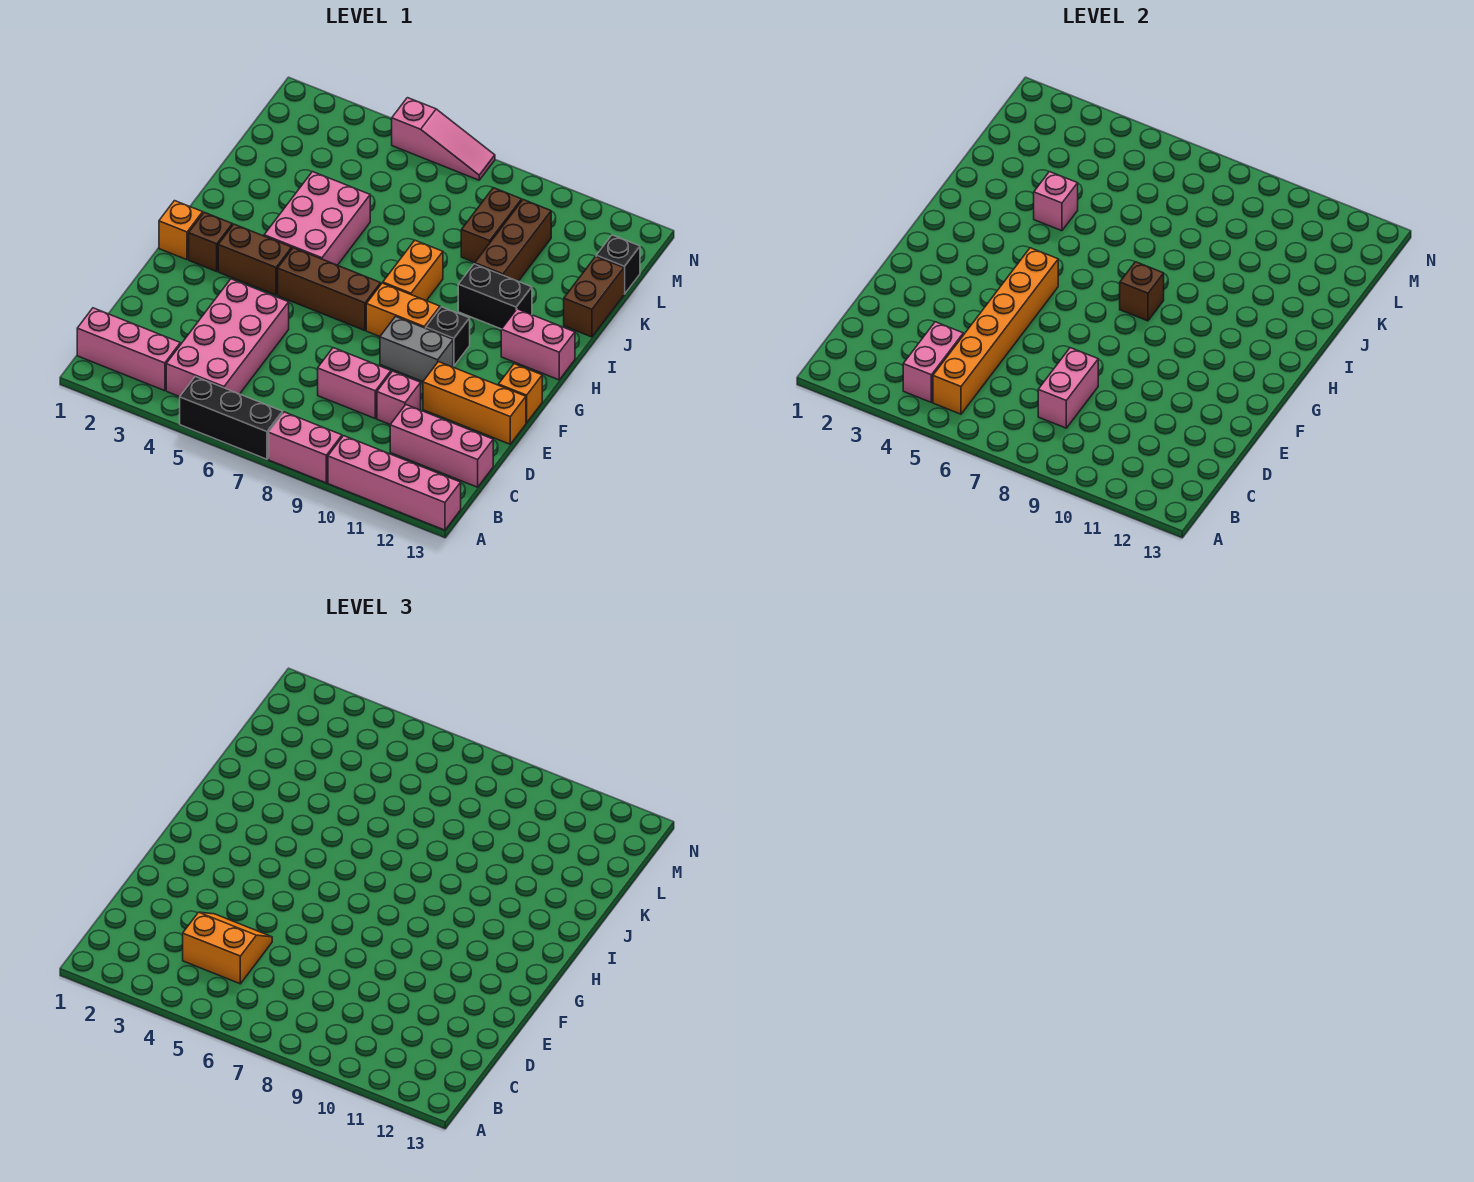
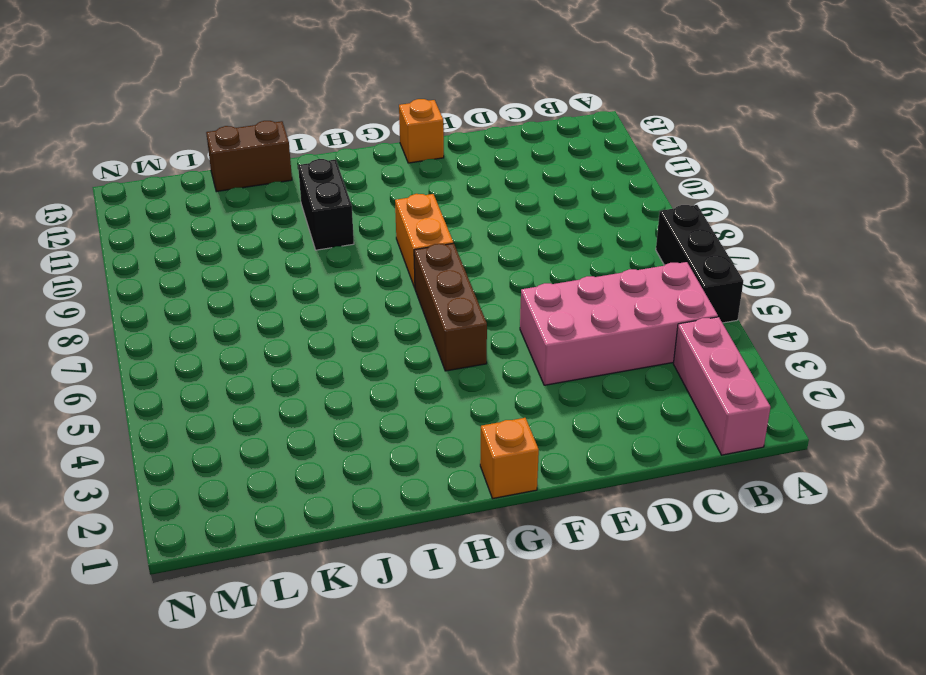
none -> pink brick A8:A9 level 1
none -> pink brick A10:A13 level 1
none -> pink brick C11:C13 level 1
none -> pink brick D8:D9 level 1

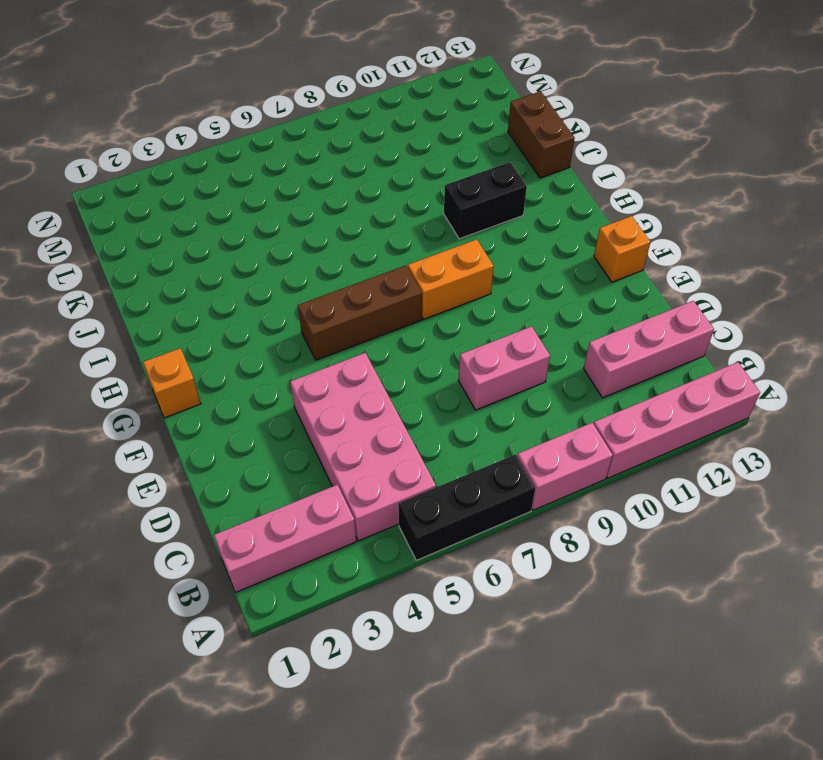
none -> pink brick D10 level 1
none -> orange brick E11:E13 level 1
none -> grey brick F9:F10 level 1
none -> brown brick G2 level 1

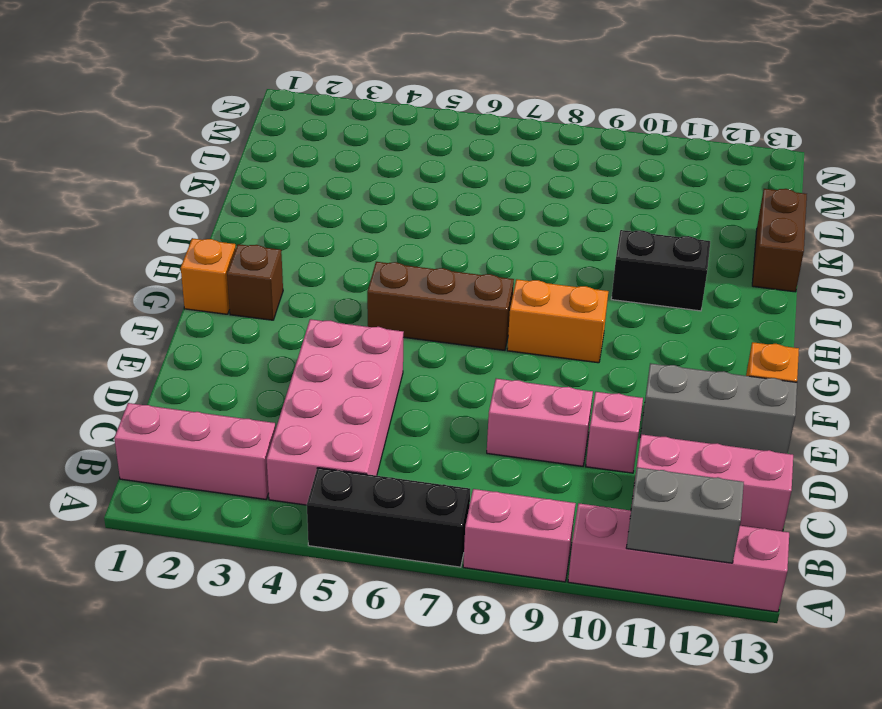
grey brick A11:A12 level 2 -> grey brick F9:F10 level 1
grey brick E11:E13 level 1 -> orange brick E11:E13 level 1
none -> brown brick G3:G4 level 1
none -> black brick G10 level 1
none -> pink brick H4:J5 level 1
none -> orange brick H8:I8 level 1

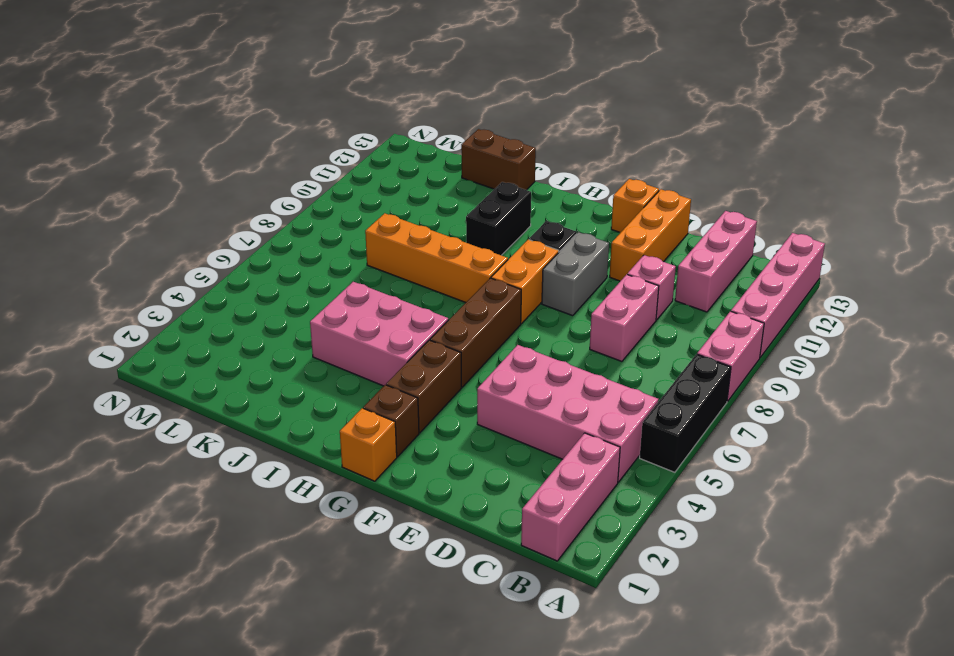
orange brick H8:K8 level 1 -> orange brick H8:I8 level 1
none -> pink brick H12:H13 level 1
none -> brown brick J10:L10 level 1
none -> brown brick K9:L9 level 1
none -> black brick L13 level 1

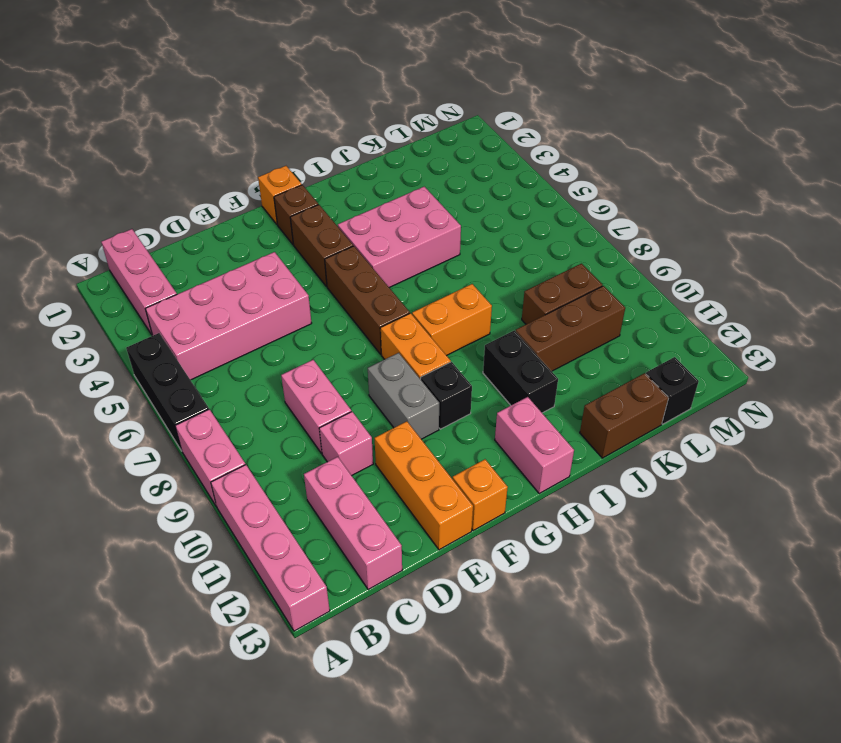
none -> pink slope N5:N7 level 1 top 5
none -> pink brick B4:C4 level 2
none -> orange brick B5:G5 level 2
none -> pink brick C8:D8 level 2

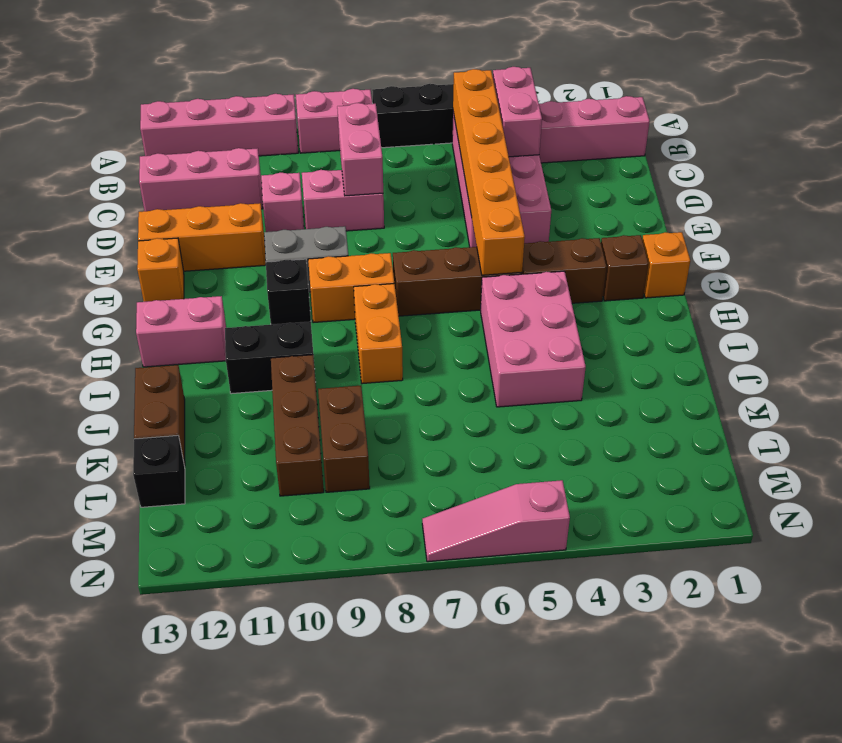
none -> brown brick H8 level 2
none -> pink brick J4 level 2
none -> orange slope C4:D5 level 3 top C

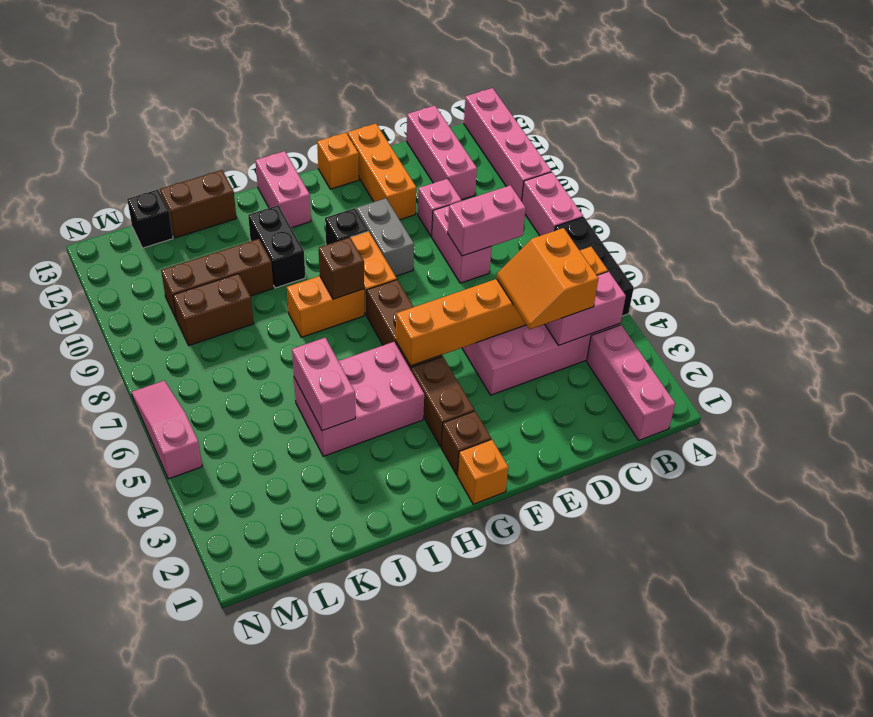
pink brick J4:J5 level 2 -> pink brick J4 level 2

